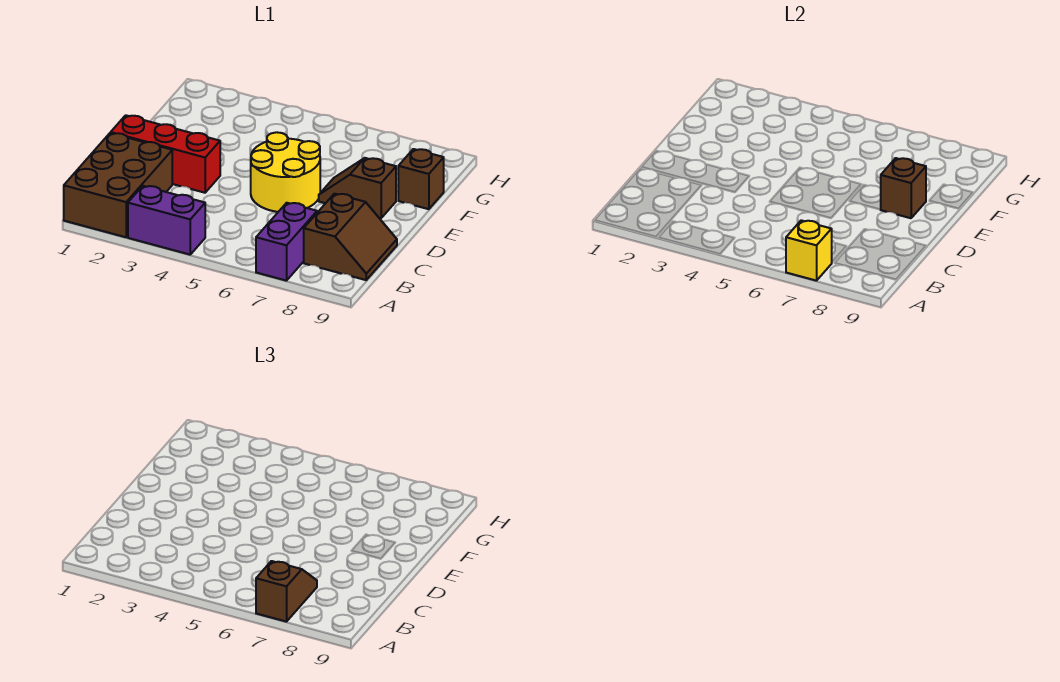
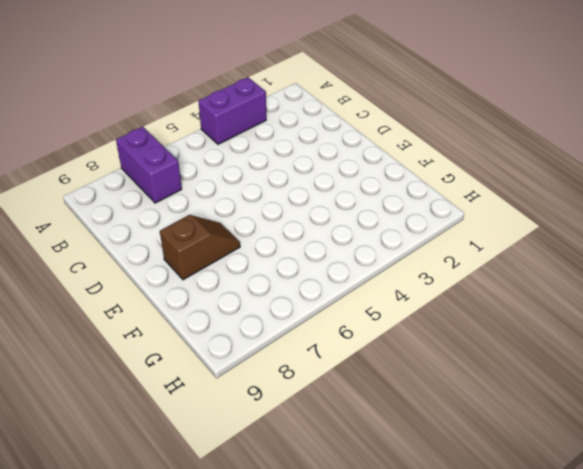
none -> brown brick A1:C2 level 1
none -> brown slope B8:C9 level 1 top 8

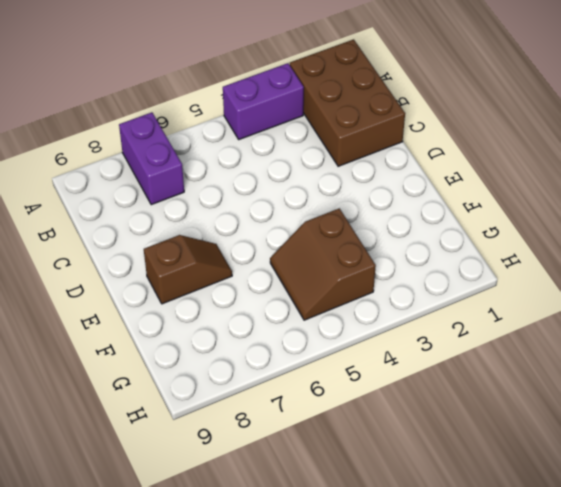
brown slope F4:G5 level 1 top 4 -> brown slope B8:C9 level 1 top 8
none -> red brick D1:D3 level 1
none -> yellow round brick D5:E6 level 1

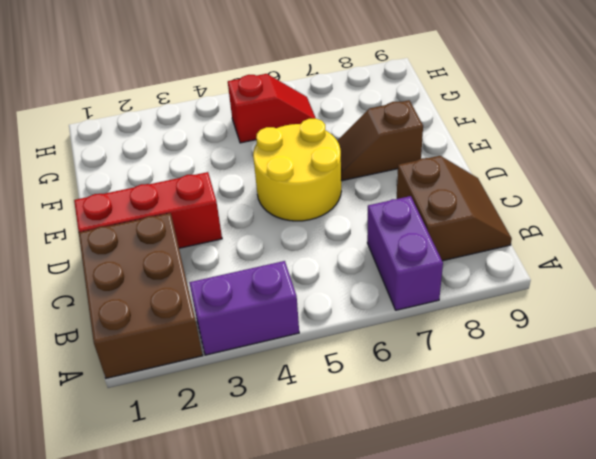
red slope G5:G6 level 1 top 5 -> none
none -> brown brick F9 level 1
none -> yellow brick A7 level 2

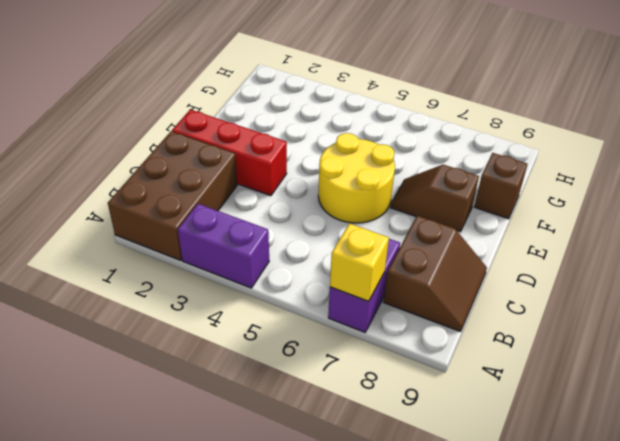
none -> brown brick E8 level 2
none -> brown slope A7:B7 level 3 top A

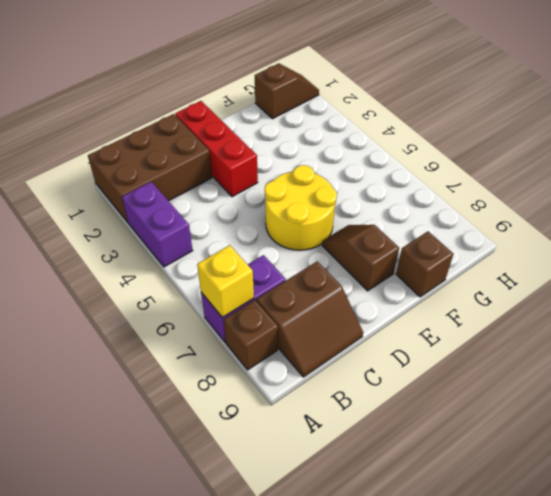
brown brick A8 level 1 -> brown brick E8 level 2
brown slope G1:H1 level 1 top G -> brown slope A7:B7 level 3 top A

